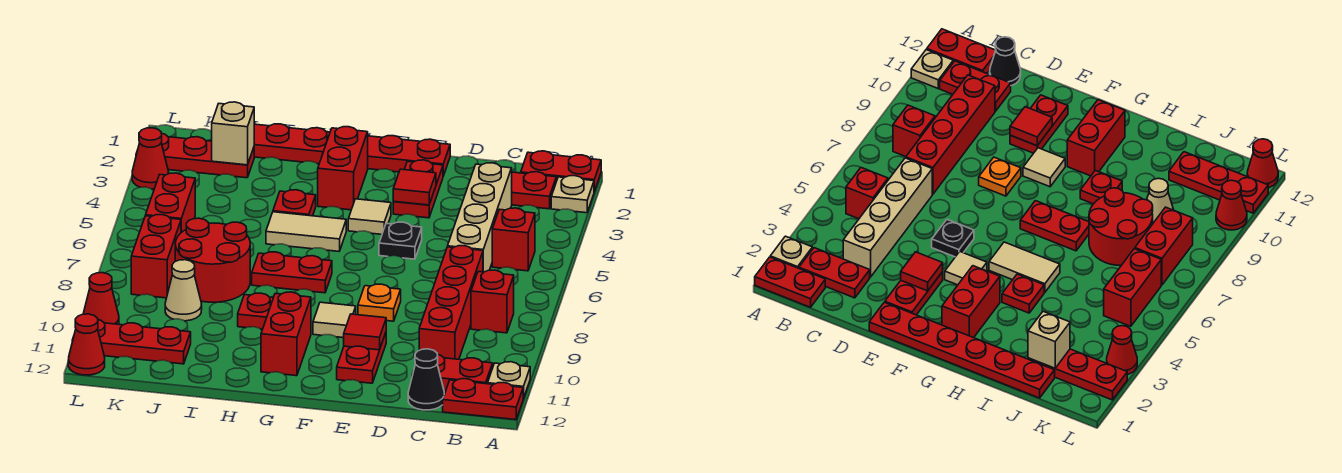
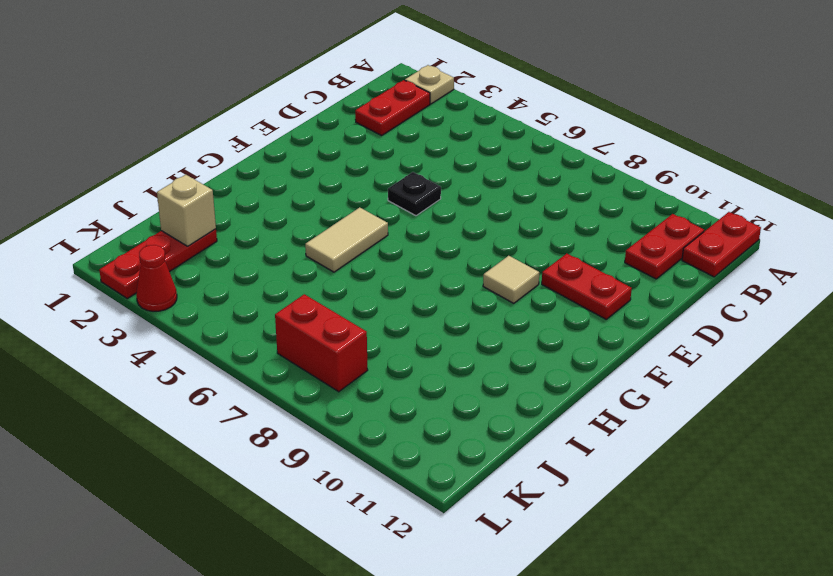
none -> red plate A1:B1 level 1
none -> tan plate A11 level 1
none -> red brick B5 level 1
none -> red brick B8 level 1

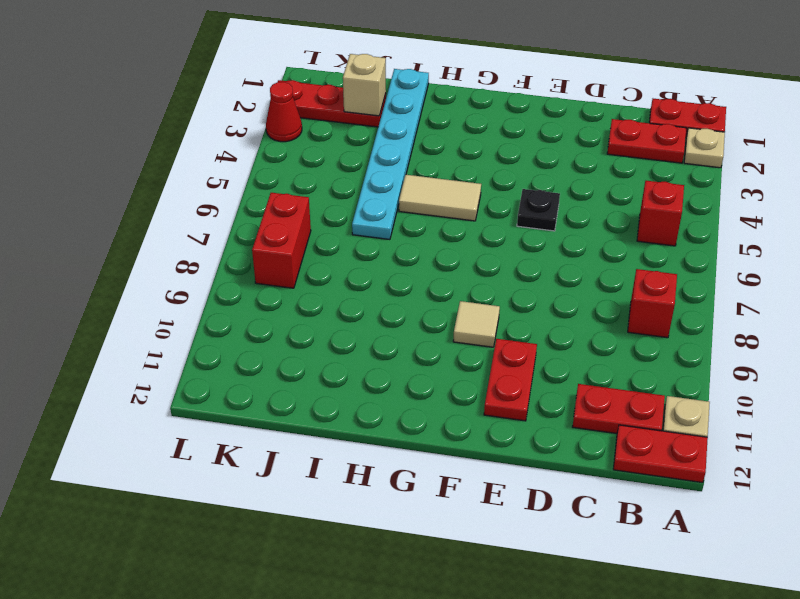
cyan plate I1:I6 level 1 -> red plate E1:J1 level 1
none -> tan brick C3:C6 level 1
none -> red brick C7:C10 level 1
none -> black cone C12 level 1
none -> red plate E2:E3 level 1

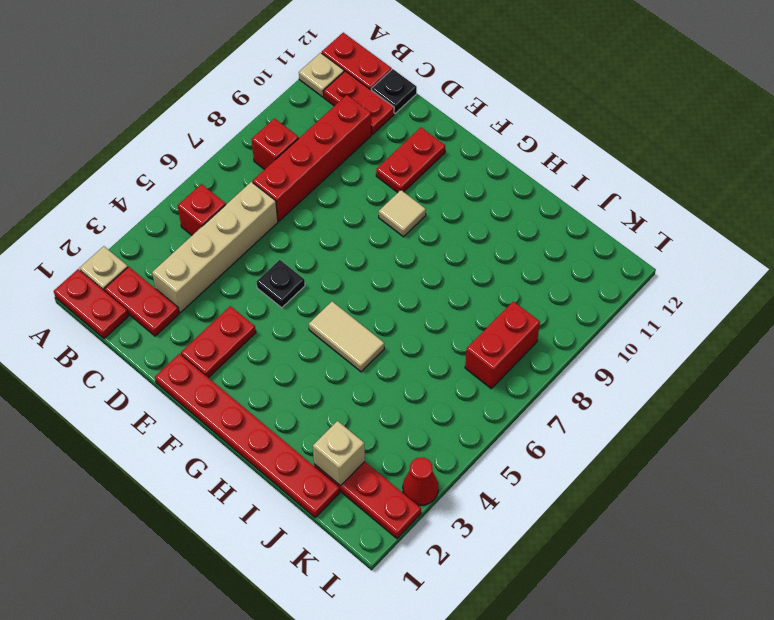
black plate C12 level 1 -> black cone C12 level 1
none -> orange plate E8 level 1
none -> tan tile F4 level 1
none -> red brick G2:G3 level 1
none -> red plate G7:H7 level 1

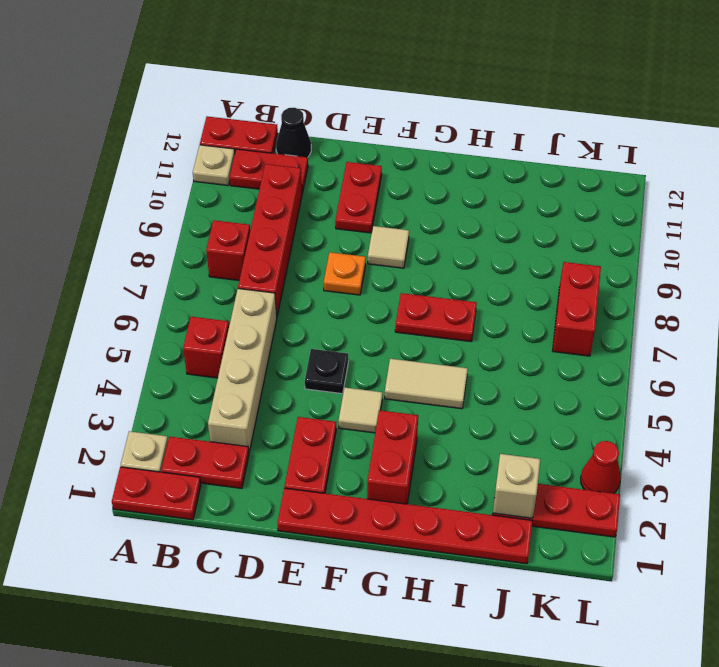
none -> red brick G10:G11 level 1
none -> red plate H4 level 1
none -> red plate H9 level 1
none -> red round brick I7:J8 level 1

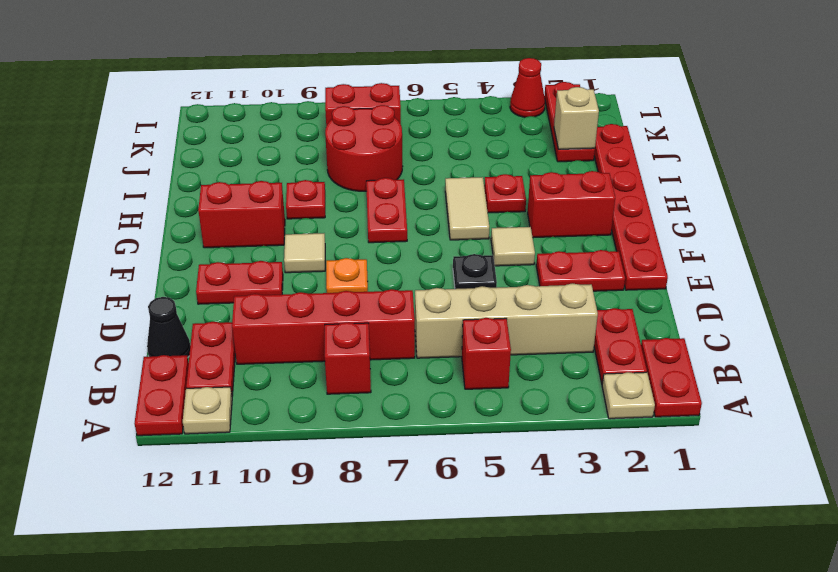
none -> tan cone J9 level 1
none -> red plate J11:L11 level 1
none -> red brick K5:K6 level 1
none -> red cone L10 level 1

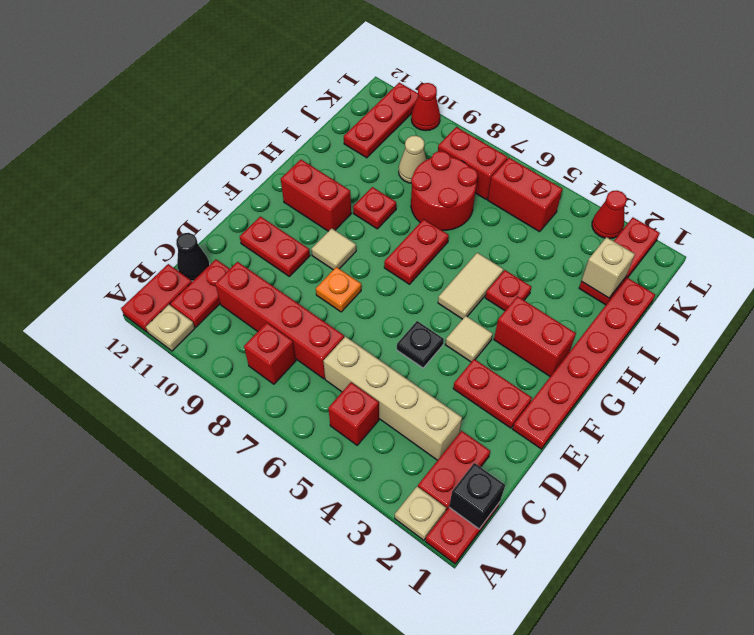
black brick B1 level 2 -> none
none -> red cone L12 level 1
none -> red tile E3 level 2
none -> red tile E10 level 2

